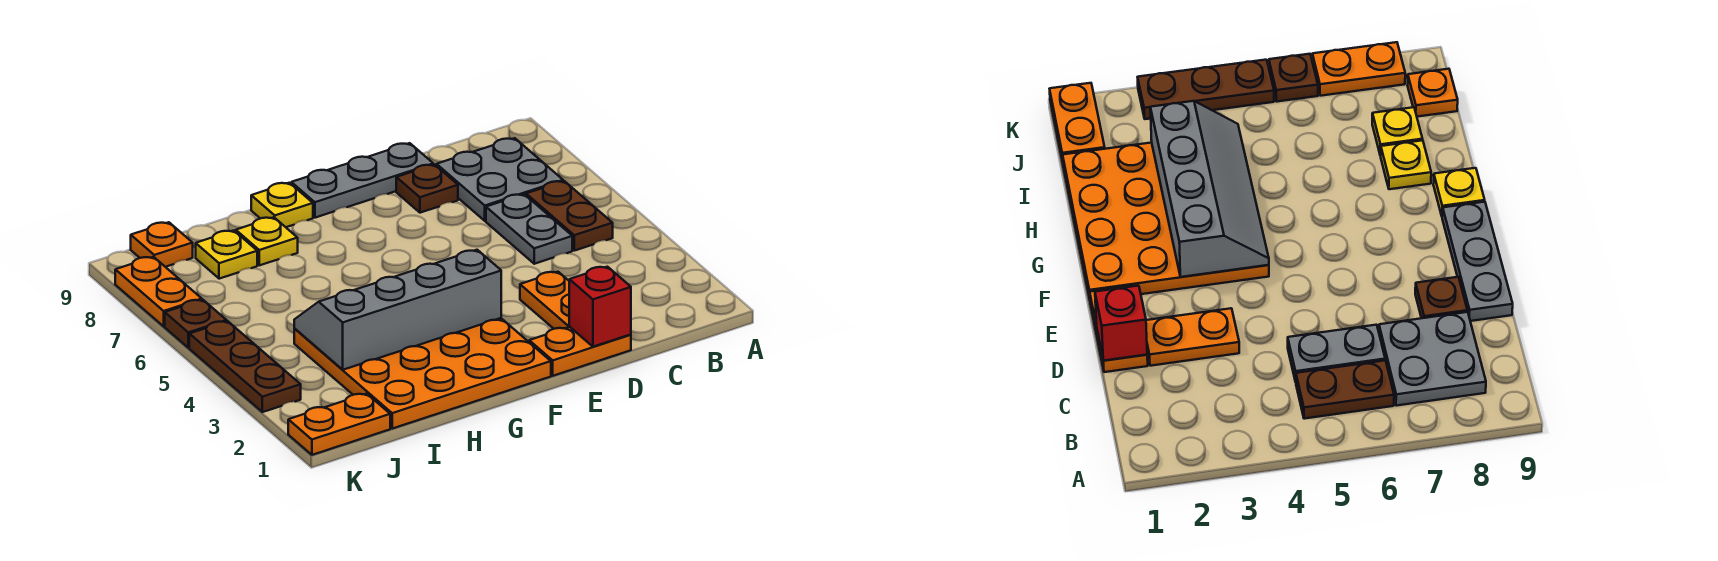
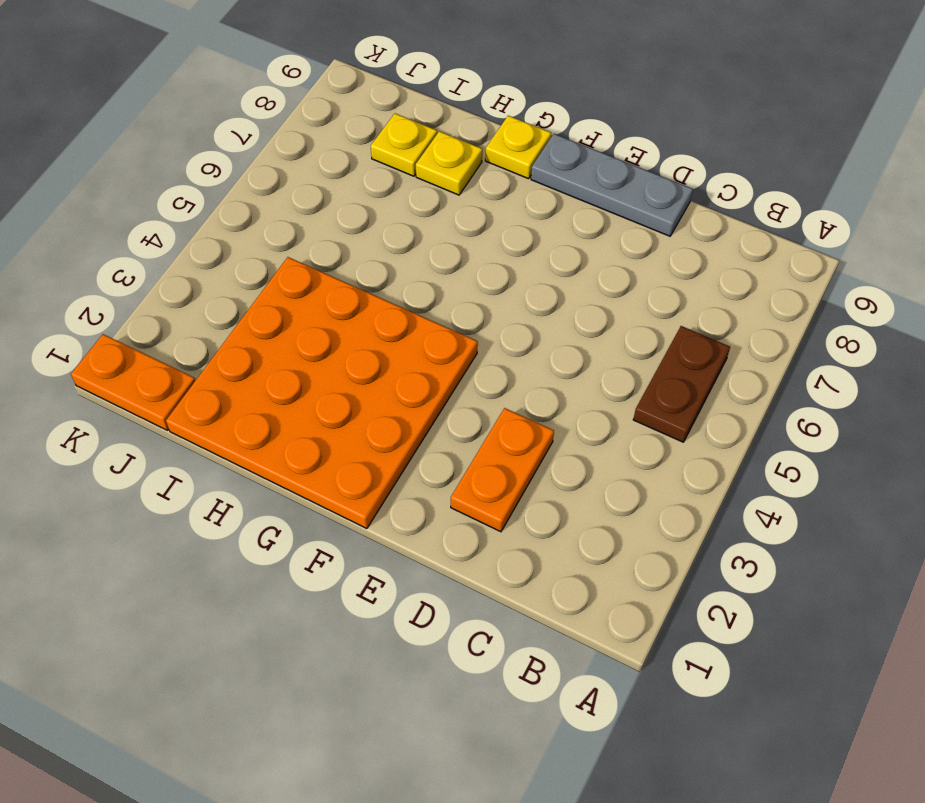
none -> grey plate B7:C8 level 1
none -> grey plate C5:C6 level 1
none -> orange plate D1:E1 level 1

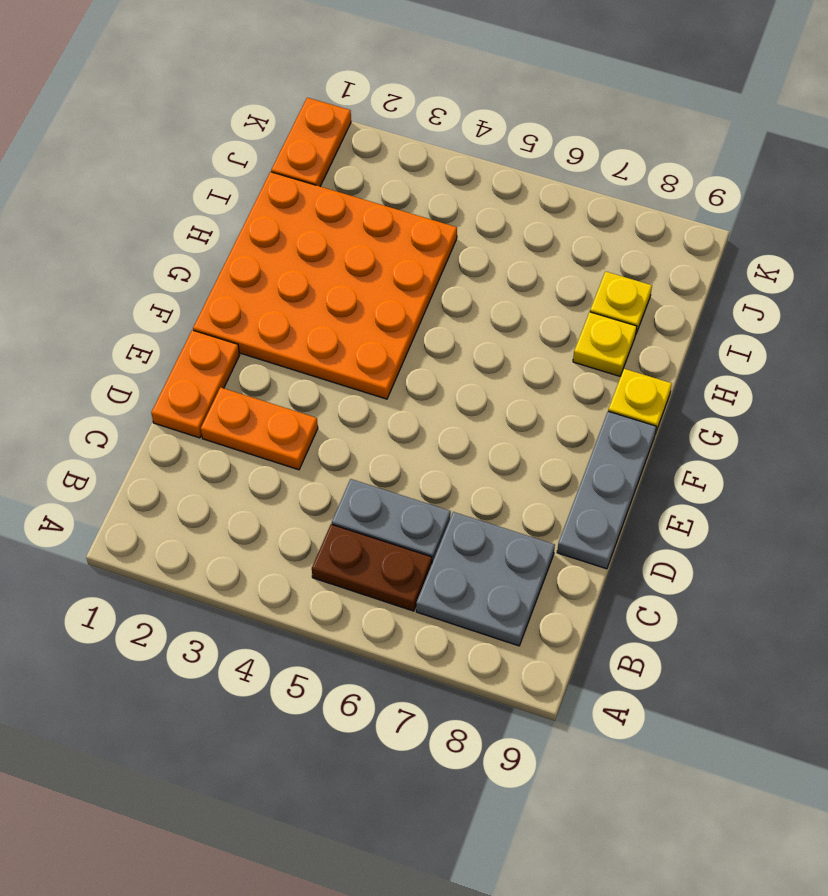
none -> brown plate D8 level 1
none -> orange plate J9 level 1
none -> brown plate K3:K5 level 1

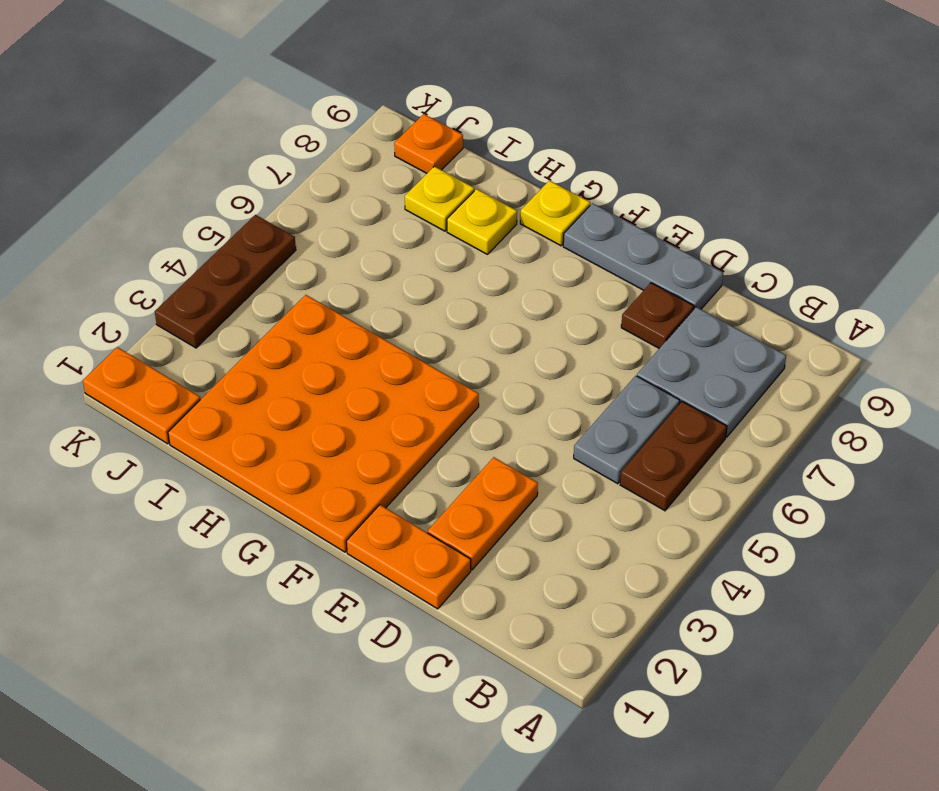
none -> brown plate K6 level 1
none -> orange plate K7:K8 level 1
none -> red brick D1 level 2

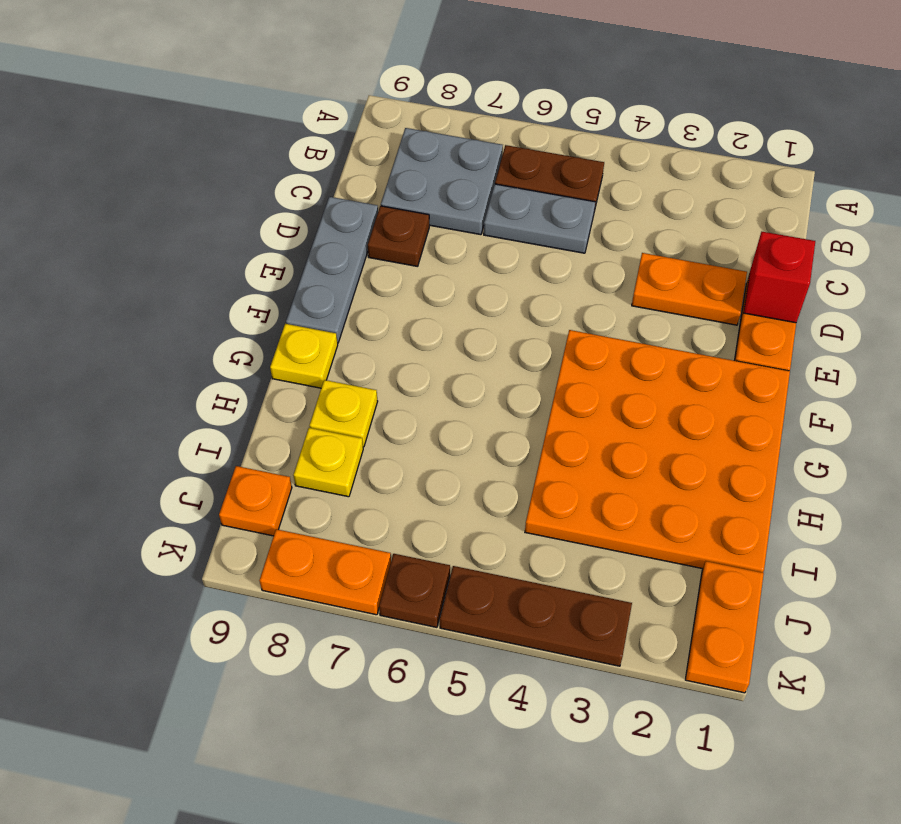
none -> grey slope F3:I4 level 2 top 3

